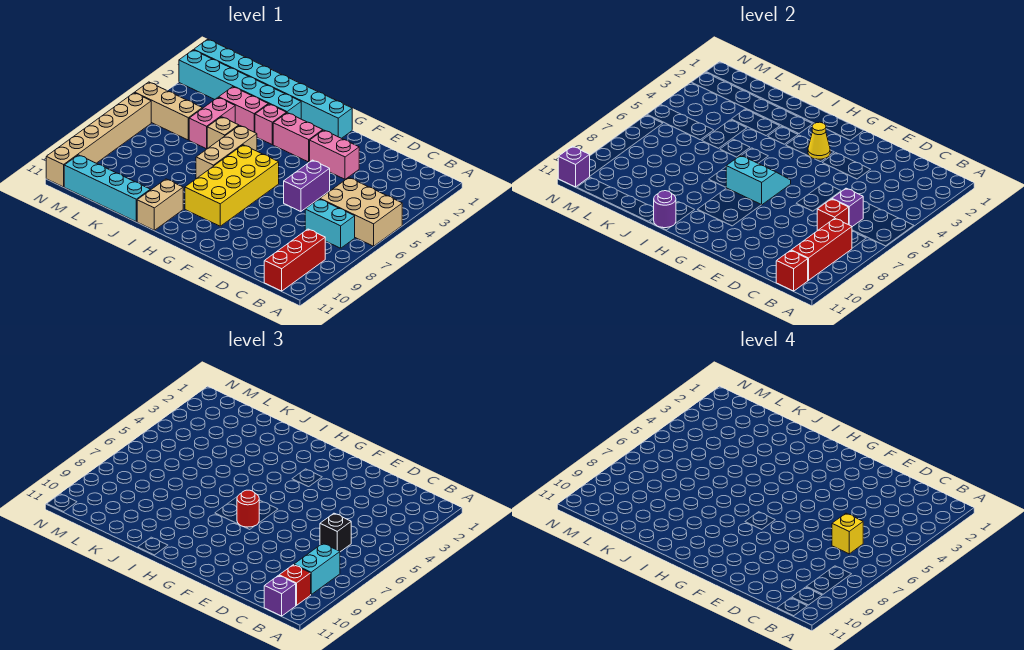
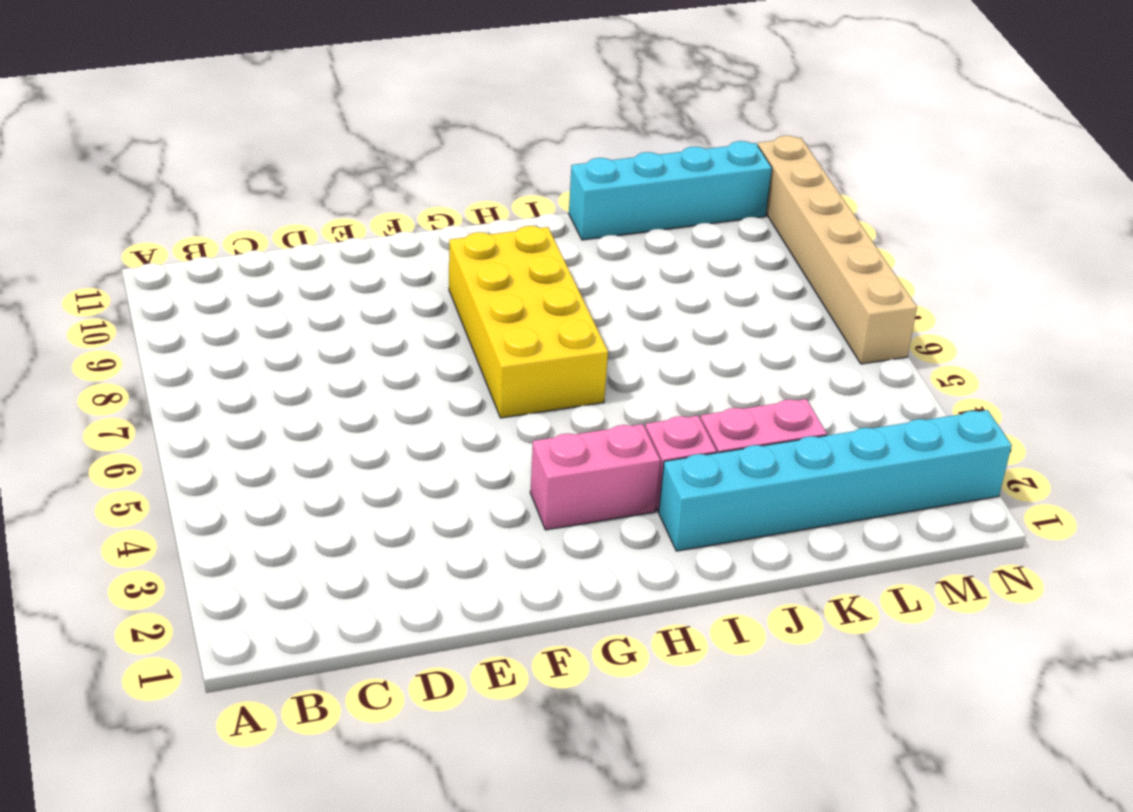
none -> tan brick A5:C6 level 1
none -> cyan brick B7:C7 level 1
none -> red brick B9:B11 level 1
none -> pink brick E3:F3 level 1

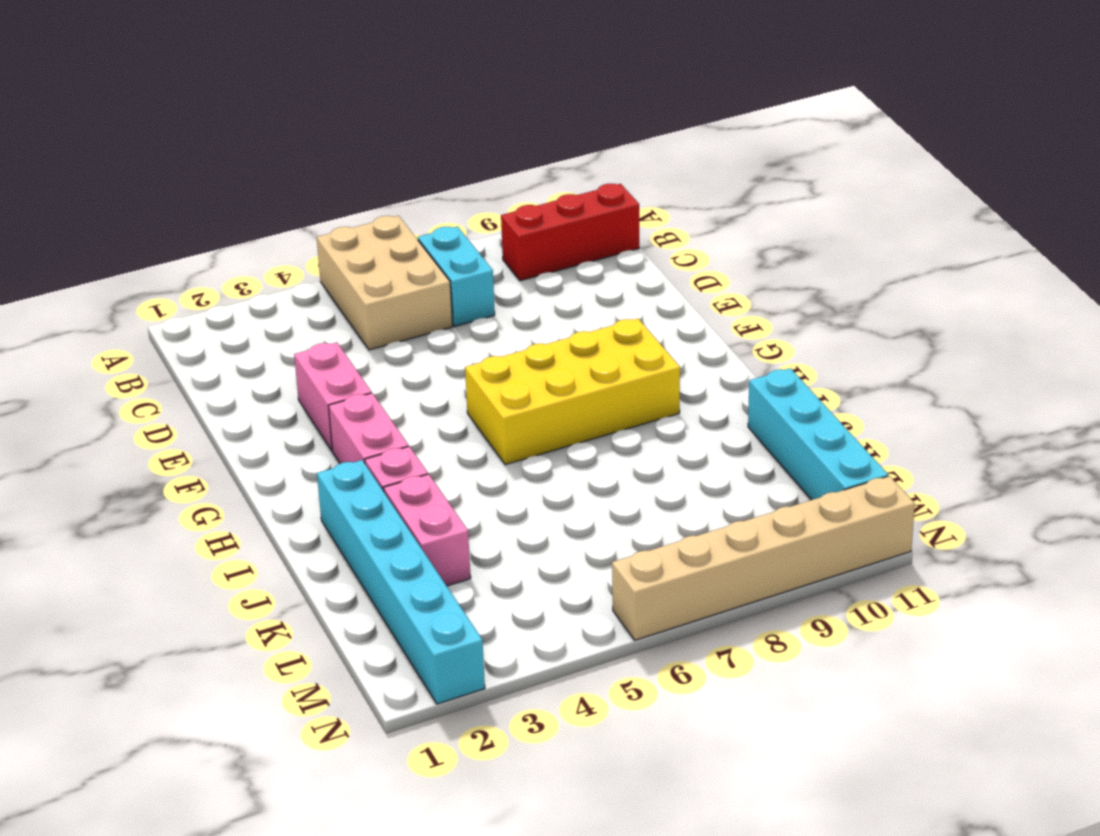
none -> purple brick E5:E6 level 1
none -> cyan brick G1:N1 level 1
none -> tan brick I5:I7 level 1
none -> tan brick I10:I11 level 1

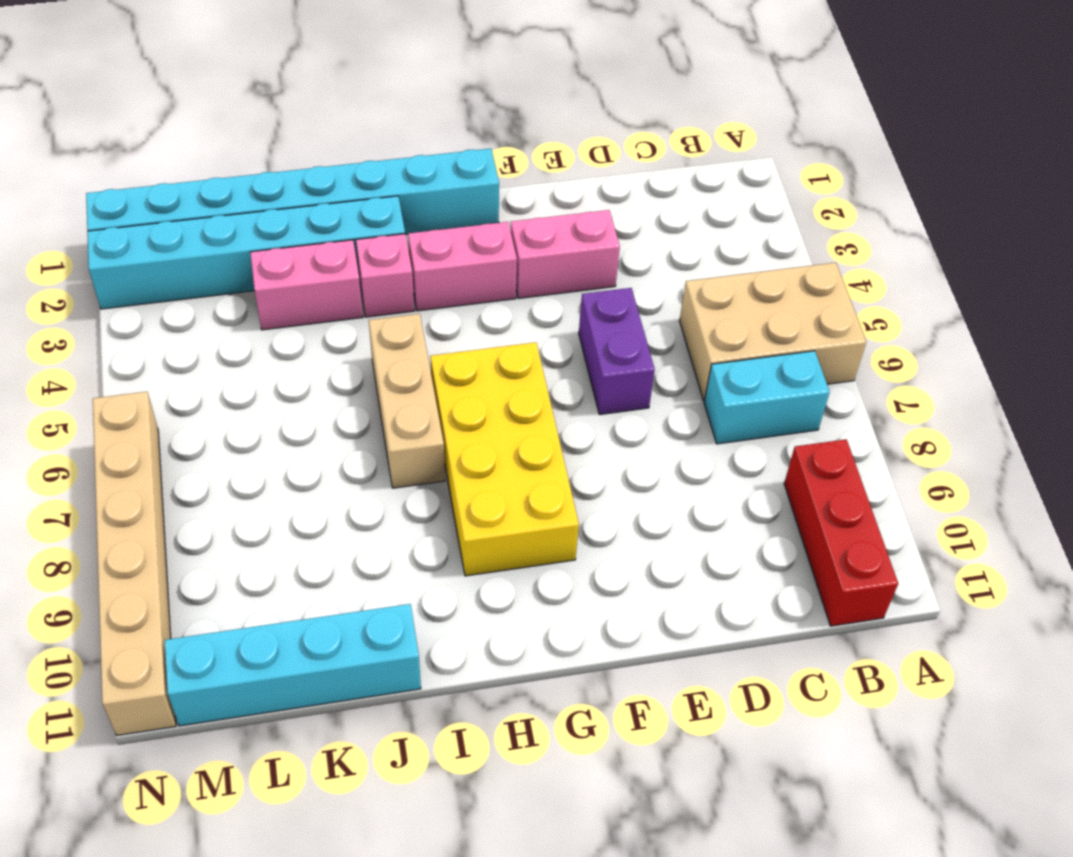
none -> tan brick I10:I11 level 1
none -> tan brick J5 level 1
none -> pink brick K4:K5 level 1
none -> tan brick L5:N5 level 1

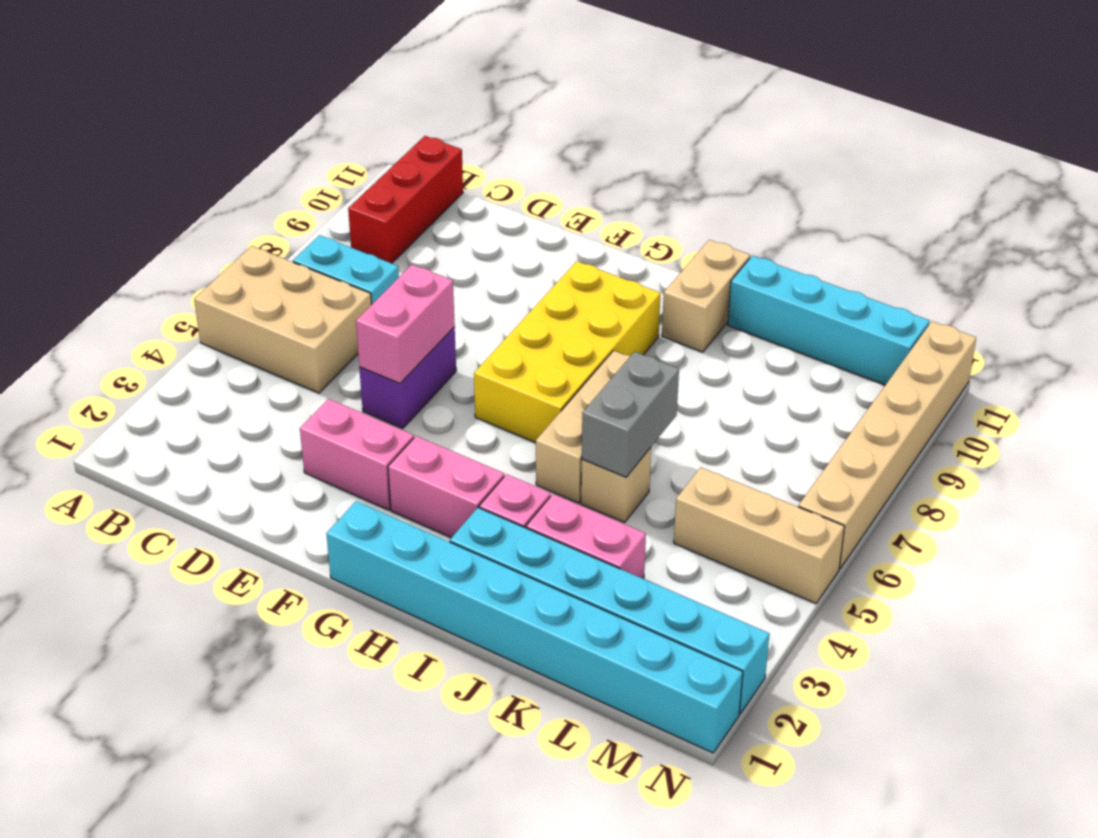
pink brick E5:E6 level 2 -> pink brick K4:K5 level 1
grey brick J5:J6 level 2 -> none
none -> red brick B8:B10 level 2
none -> red brick B11 level 2
none -> purple brick C6 level 2
none -> red brick C7 level 2

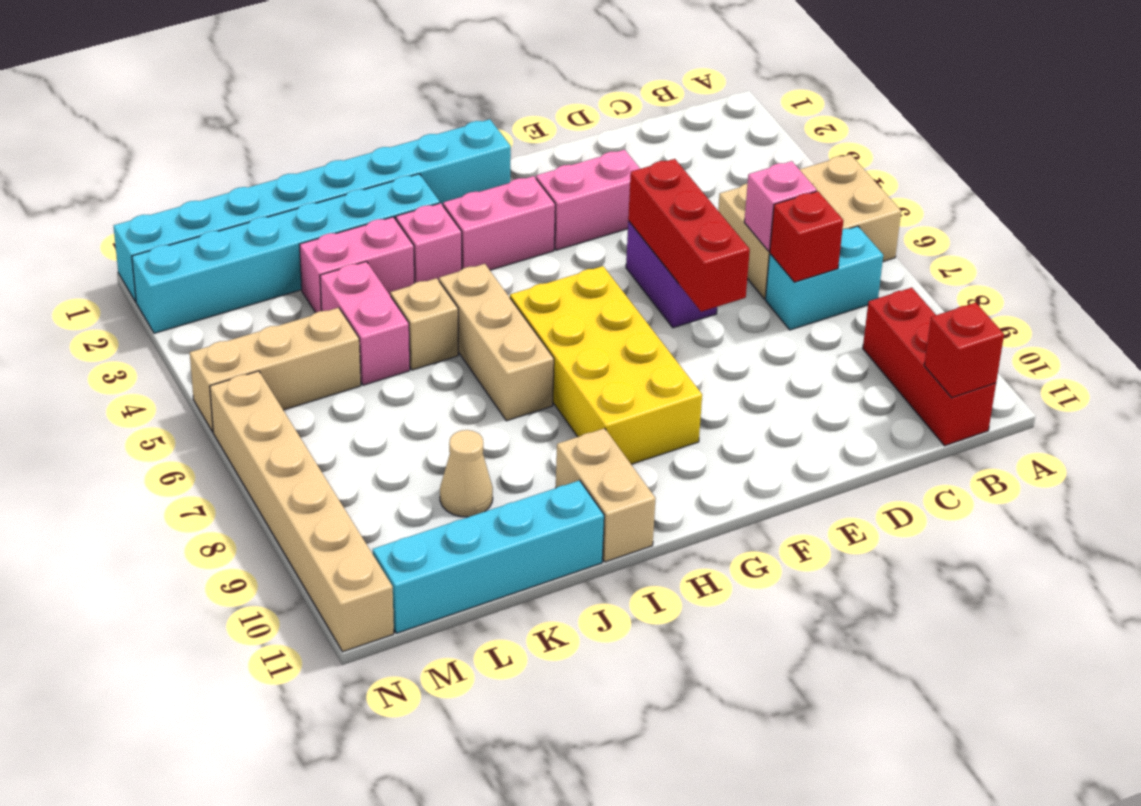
pink brick C6 level 2 -> purple brick C6 level 2
red brick E5:E7 level 2 -> red brick B8:B10 level 2
tan cone K9 level 1 -> none
none -> yellow cone G3 level 2
none -> cyan slope G6:H7 level 2 top 7
none -> purple round brick I11 level 2
none -> purple brick N11 level 2

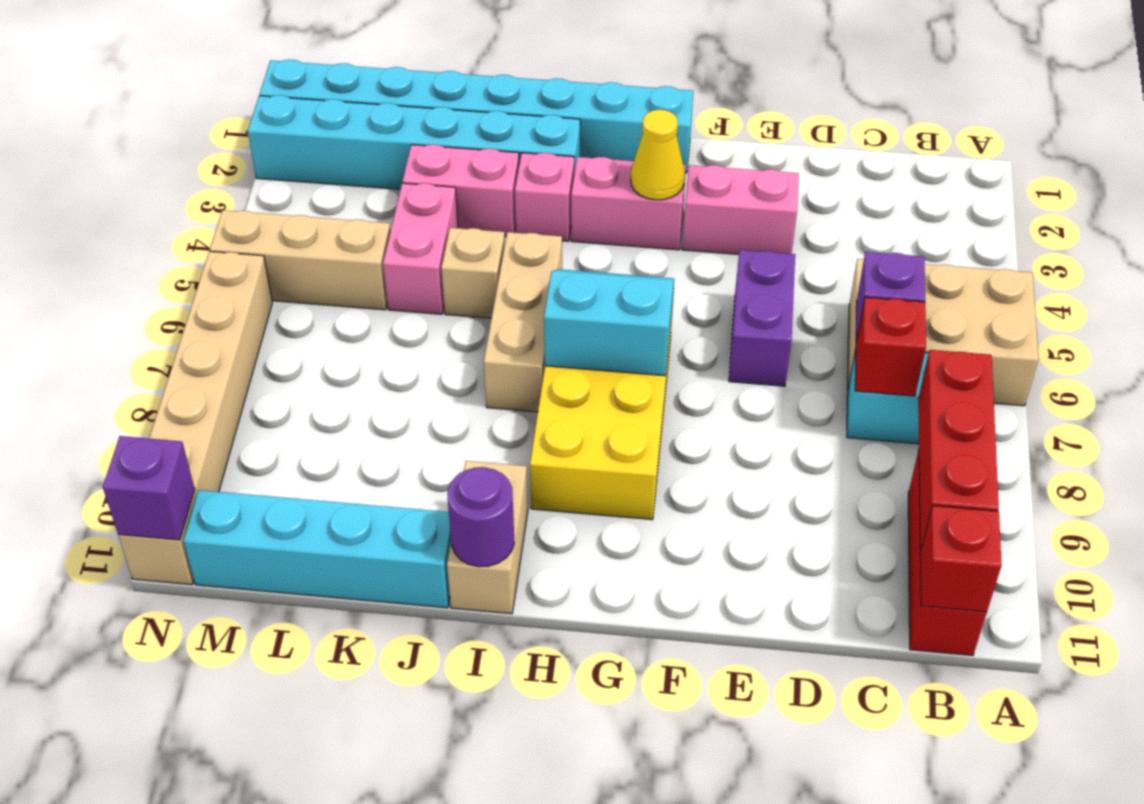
none -> cyan brick B8:B9 level 3
none -> red brick B10 level 3
none -> purple brick B11 level 3
none -> black brick C6 level 3

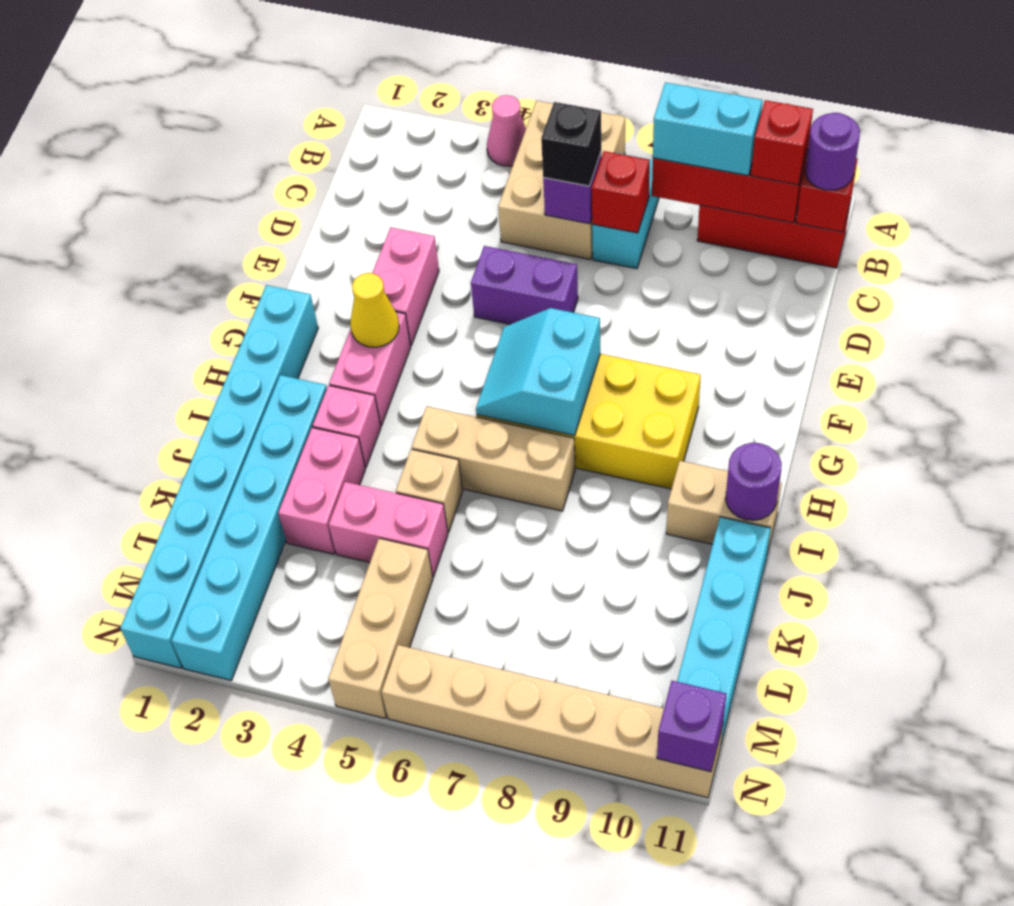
pink cone A4 level 1 -> none
purple round brick B11 level 3 -> purple brick B11 level 3
none -> red round brick G7 level 3
none -> yellow brick C6 level 4

